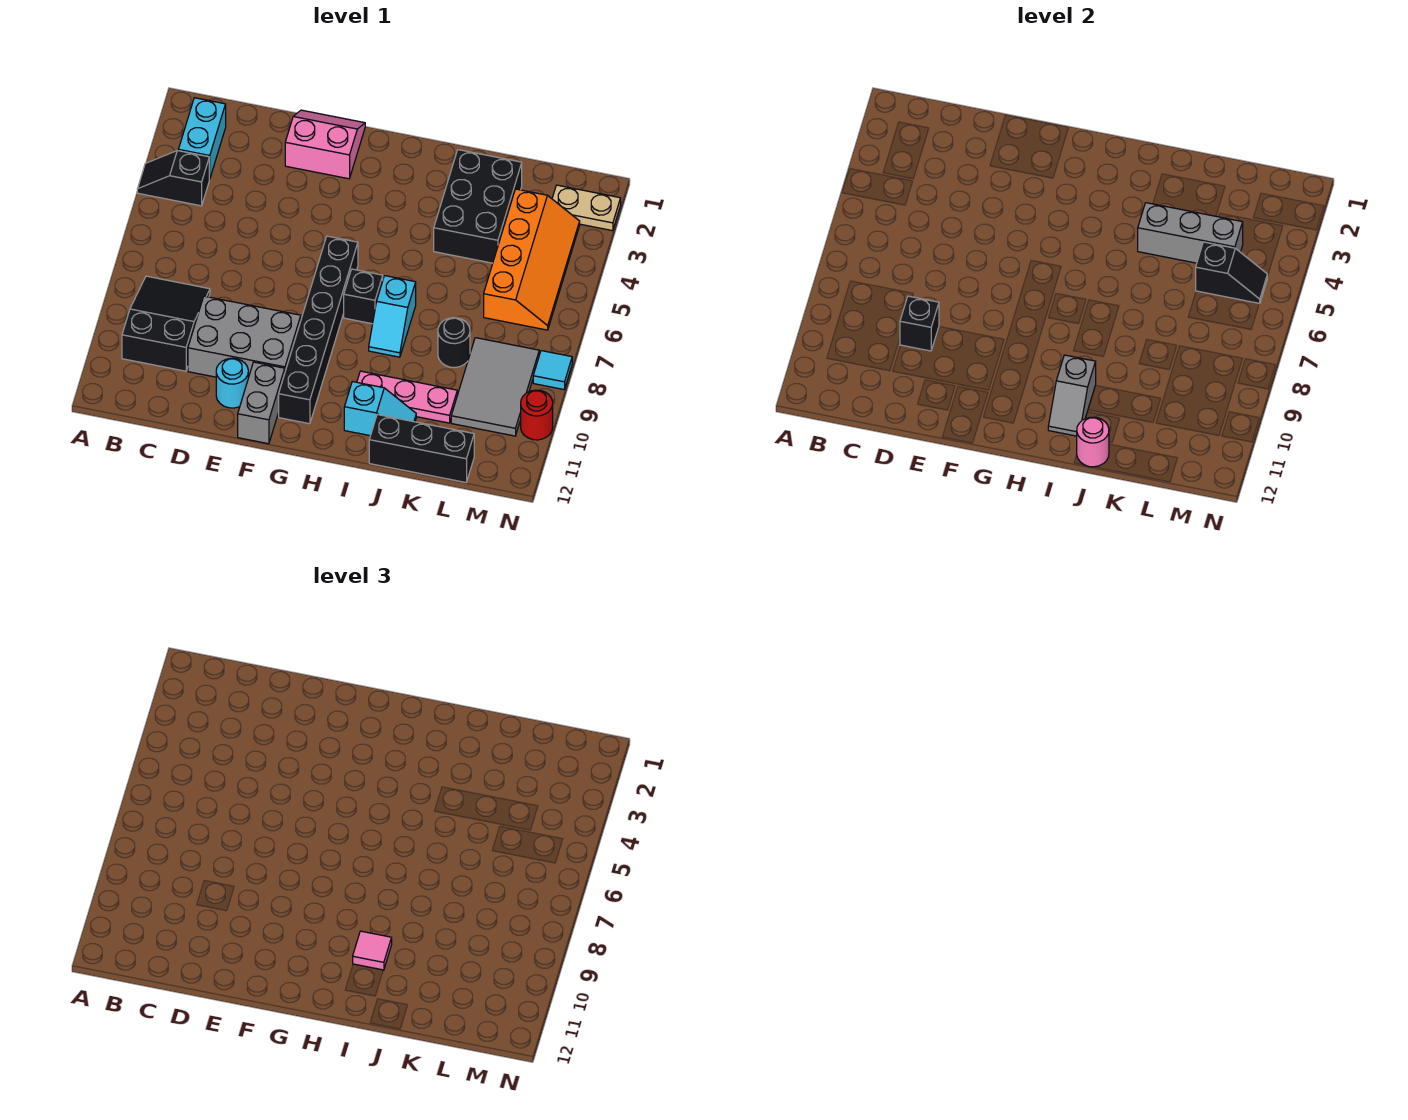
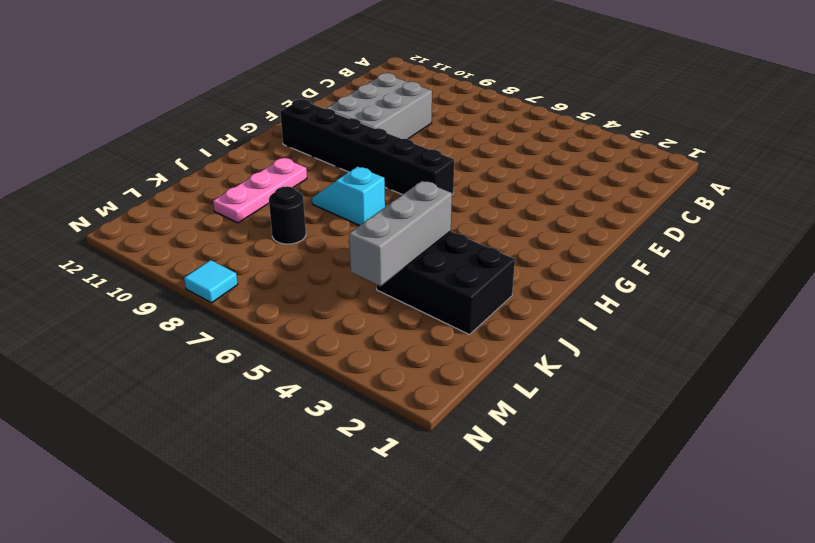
none -> black slope A4:B4 level 1 top B
none -> cyan brick B2:B3 level 1
none -> black slope B8:C10 level 1 top 10

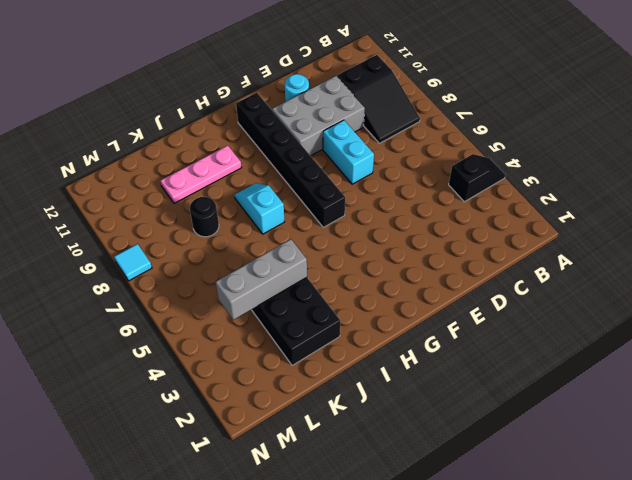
cyan brick E7:E8 level 1 -> cyan brick B2:B3 level 1
none -> pink slope E1:F2 level 1 top 2
none -> grey brick F11:F12 level 1
none -> black brick H7 level 1

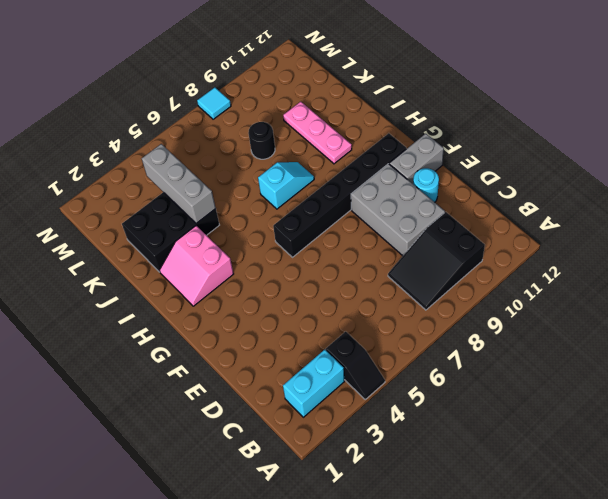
pink slope H2:I3 level 1 top 3 -> pink slope E1:F2 level 1 top 2
none -> black brick H7 level 1
none -> cyan slope I11:J11 level 1 top I
none -> black brick J12:L12 level 1

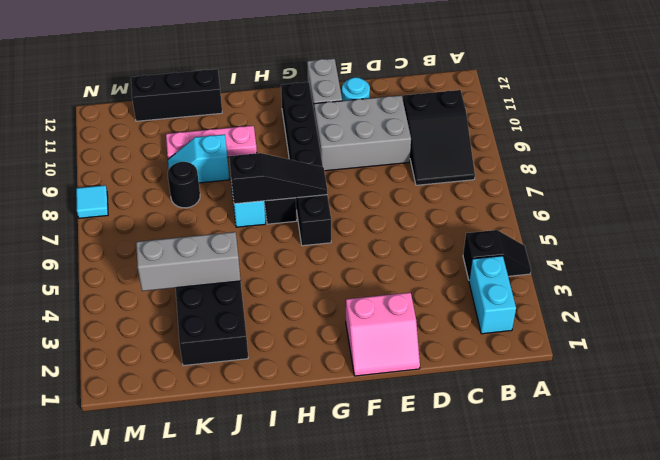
black slope G7:I7 level 2 top I -> none
cyan slope J9:K9 level 1 top J -> cyan slope I11:J11 level 1 top I
none -> orange slope L3:M6 level 1 top L
none -> grey tile L8:M10 level 1
none -> tan plate M2:N2 level 1

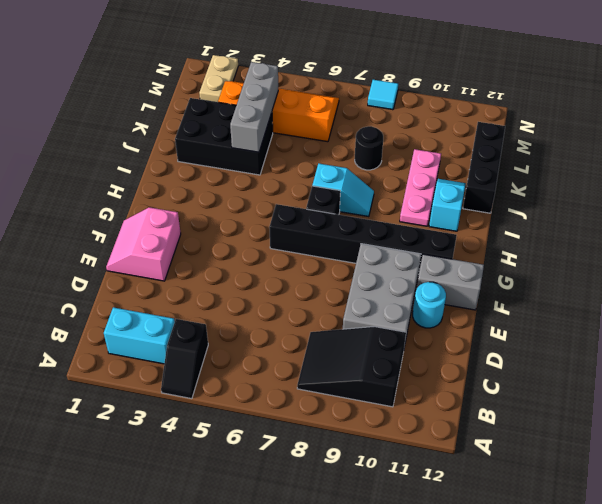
none -> grey tile L8:M10 level 1
none -> red round brick N10 level 1
none -> black brick D9 level 2

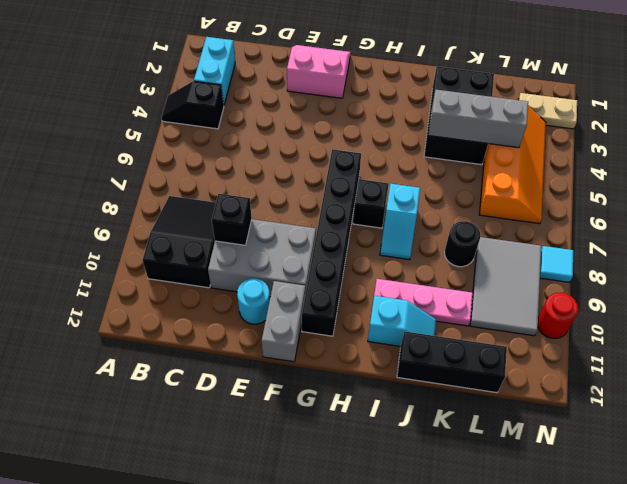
none -> grey slope I10:I11 level 2 top 10
none -> pink round brick J12 level 2
none -> black slope L5:M5 level 2 top L

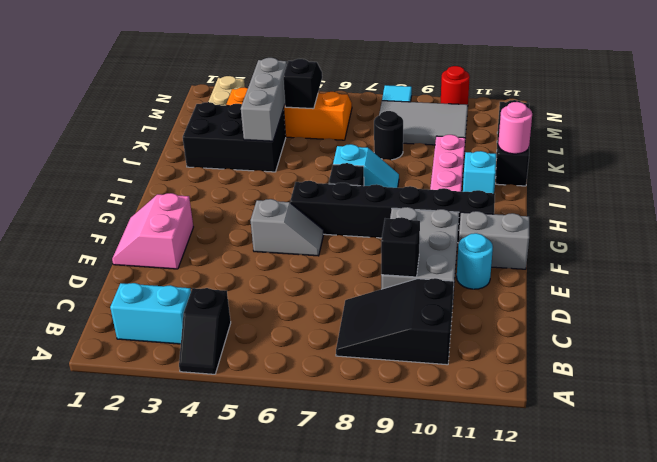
grey slope F5:F6 level 1 top 5 -> grey slope I10:I11 level 2 top 10
none -> pink tile I10 level 3

